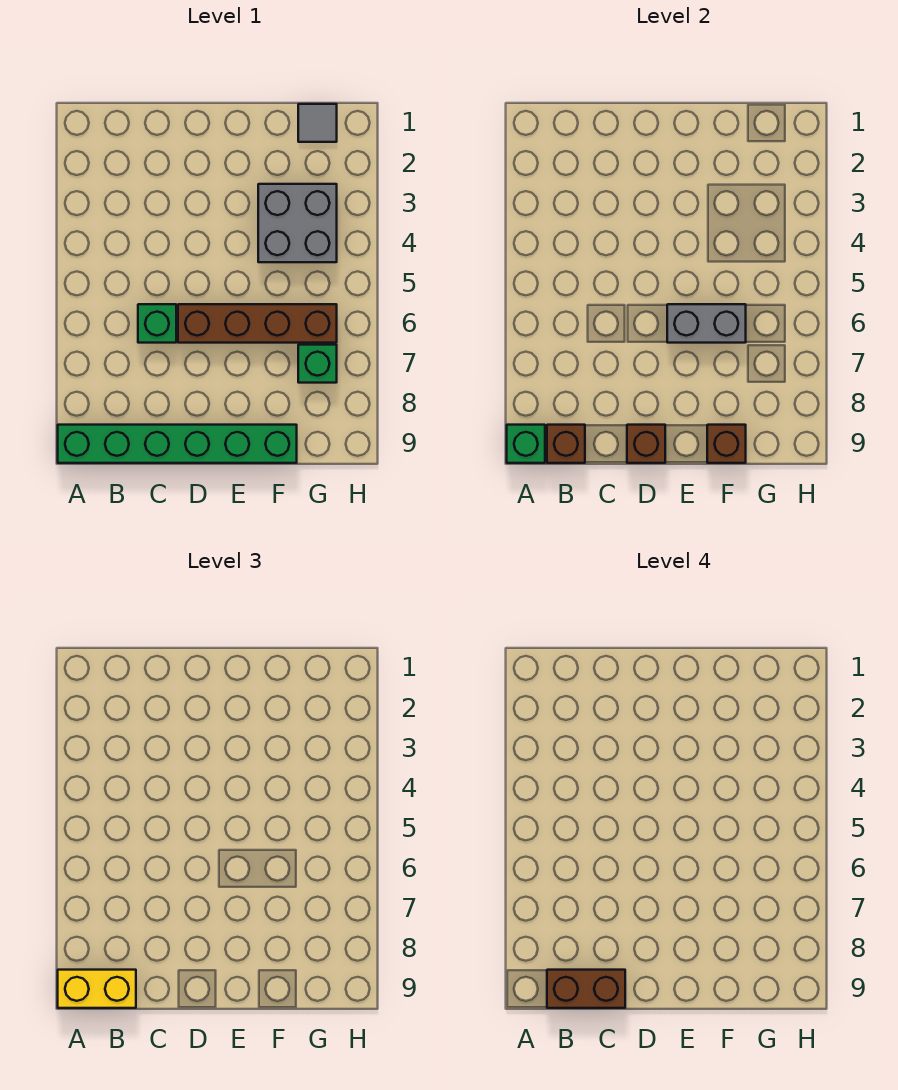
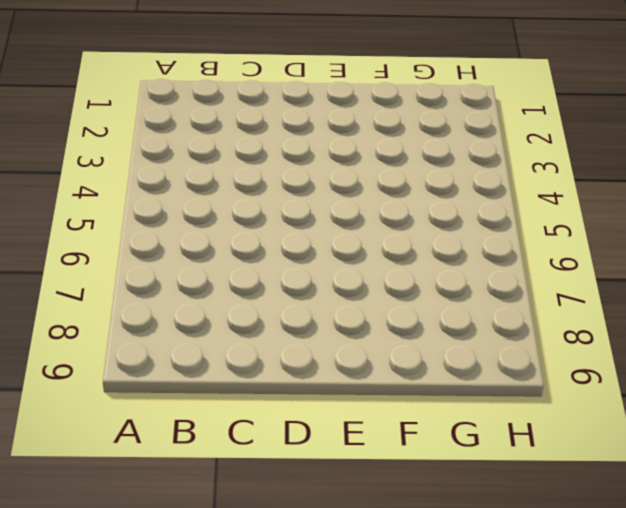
none -> green brick A9:F9 level 1
none -> green brick C6 level 1
none -> brown brick D6:G6 level 1

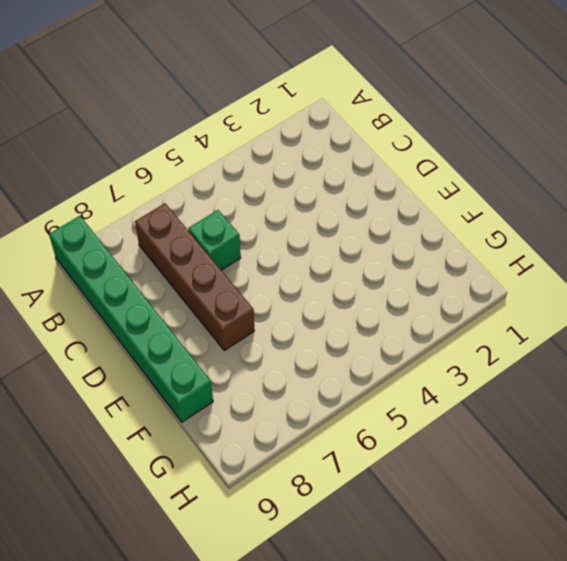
brown brick B7:E7 level 1 -> brown brick D6:G6 level 1
none -> grey brick F3:G4 level 1
none -> grey tile G1 level 1
none -> green brick G7 level 1

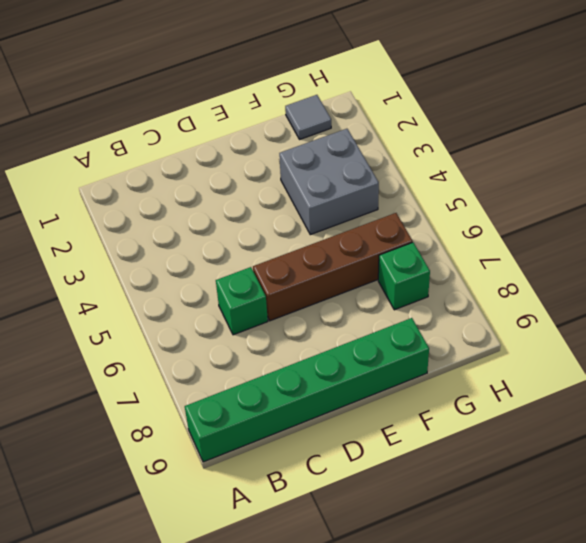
none -> green brick A9 level 2
none -> brown brick B9 level 2
none -> brown brick D9 level 2

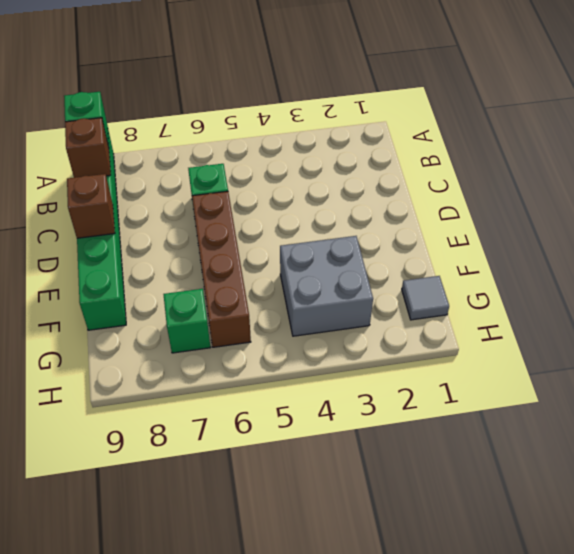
none -> grey brick E6:F6 level 2
none -> brown brick F9 level 2
none -> yellow brick A9:B9 level 3

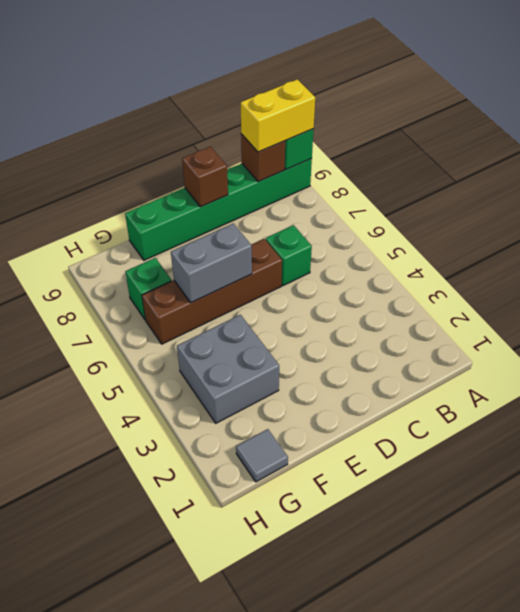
none -> brown brick F9 level 2
none -> brown brick B9:C9 level 4

